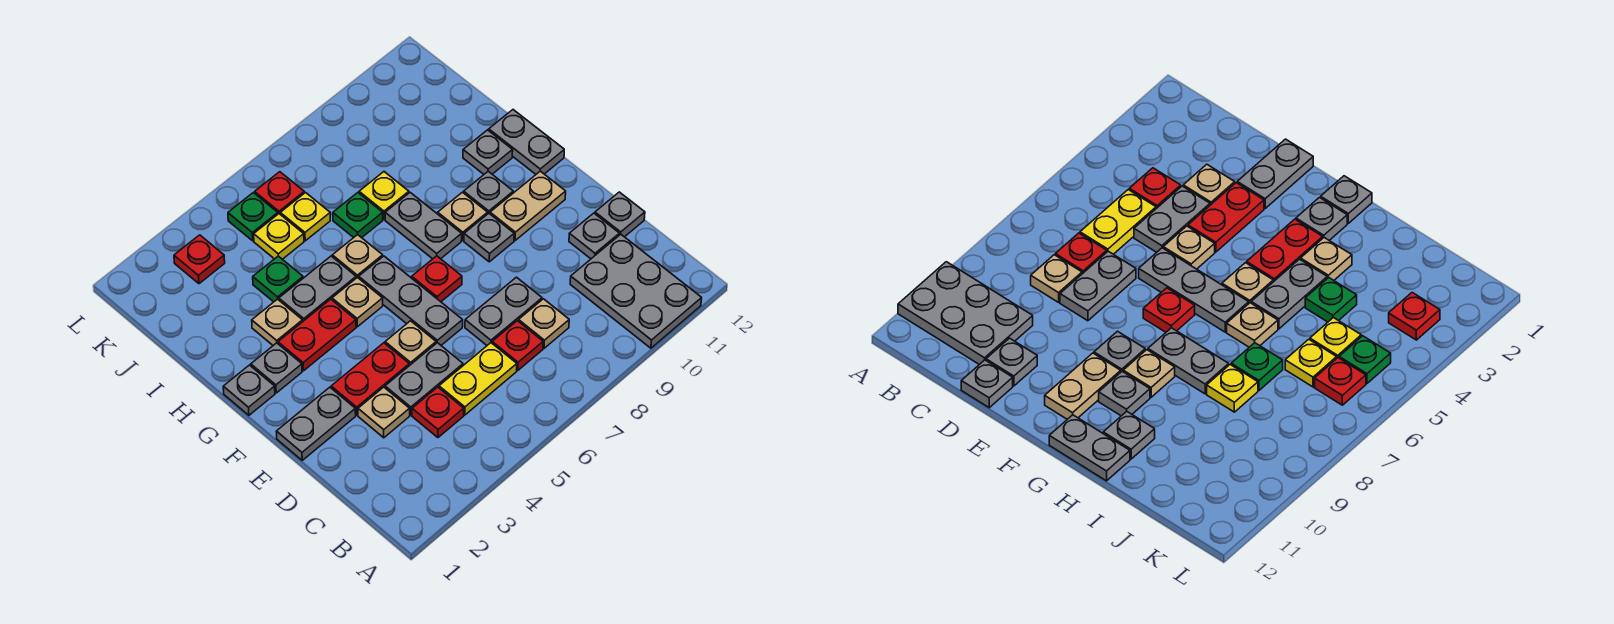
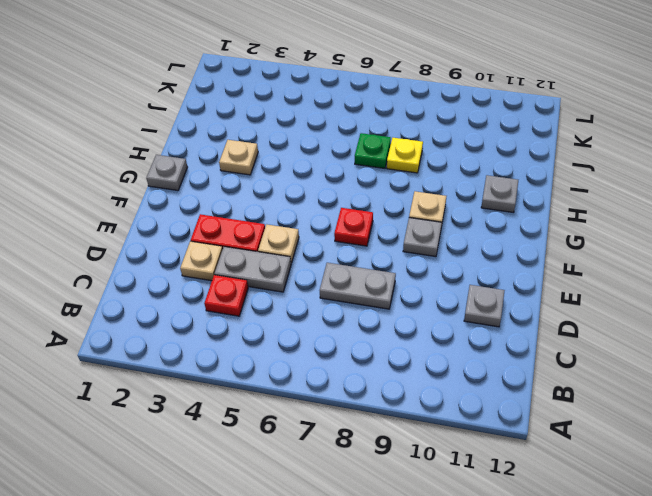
none -> grey plate A10:C11 level 1
none -> yellow plate C5:C6 level 1
none -> red plate C7 level 1
none -> tan plate C8 level 1

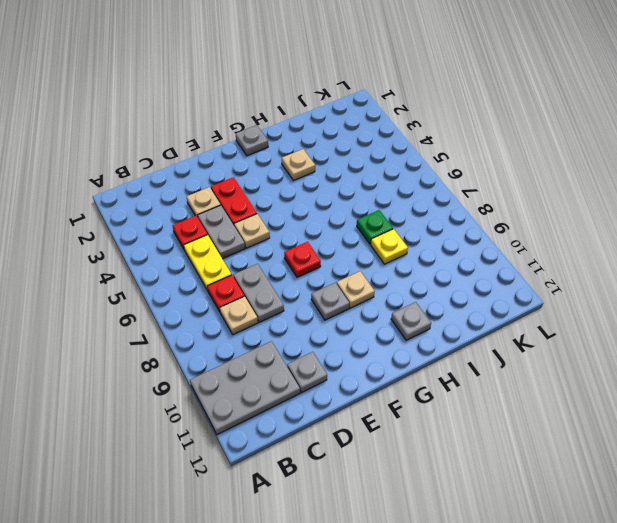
none -> grey plate D12 level 1
none -> grey plate E1:E2 level 1
none -> grey plate E6:G6 level 1
none -> tan plate F10:F11 level 1

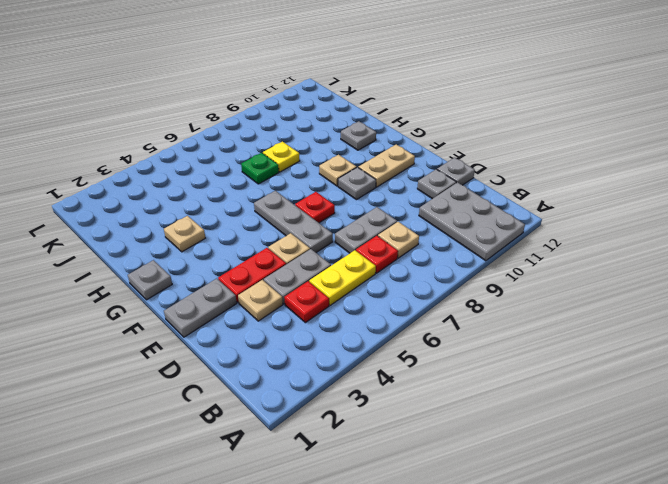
none -> grey plate G2 level 1
none -> red plate G3:G4 level 1
none -> tan plate G5 level 1
none -> grey plate G8:H8 level 1

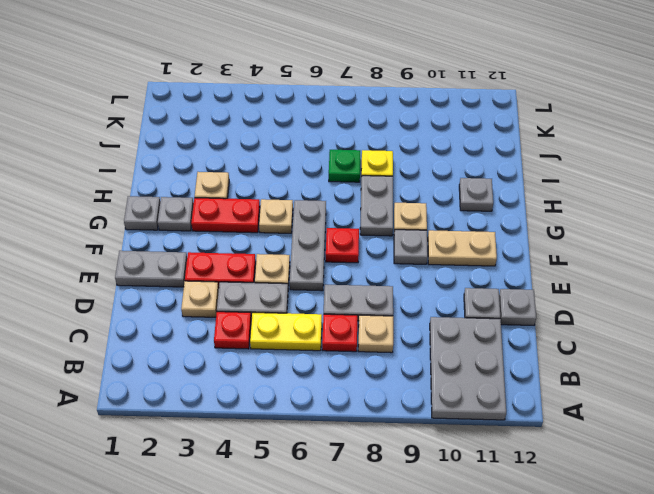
none -> grey plate G10 level 1
none -> grey plate G12:H12 level 1
none -> grey plate H4:H5 level 1
none -> tan plate H6 level 1

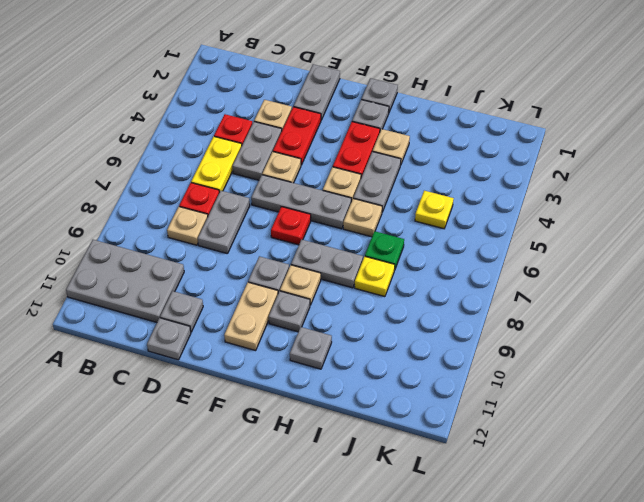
none -> grey plate G12:H12 level 1
none -> green plate I4 level 1
none -> yellow plate J6 level 1
none -> red plate K3 level 1

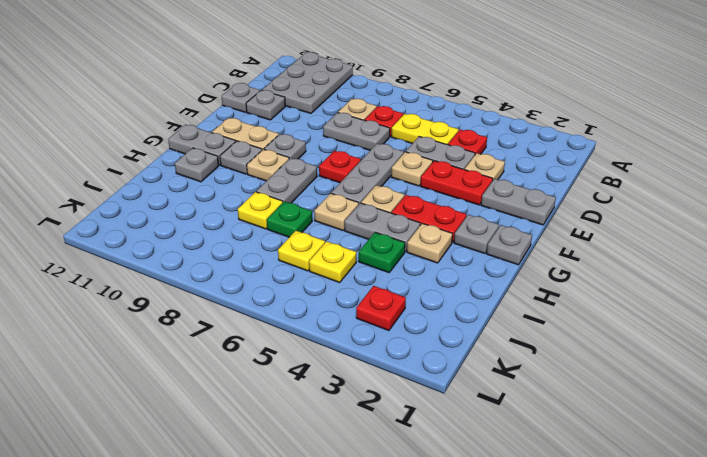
grey plate G11:G12 level 1 -> grey plate G12:H12 level 1
none -> green plate K5 level 1
none -> red plate K6 level 1

